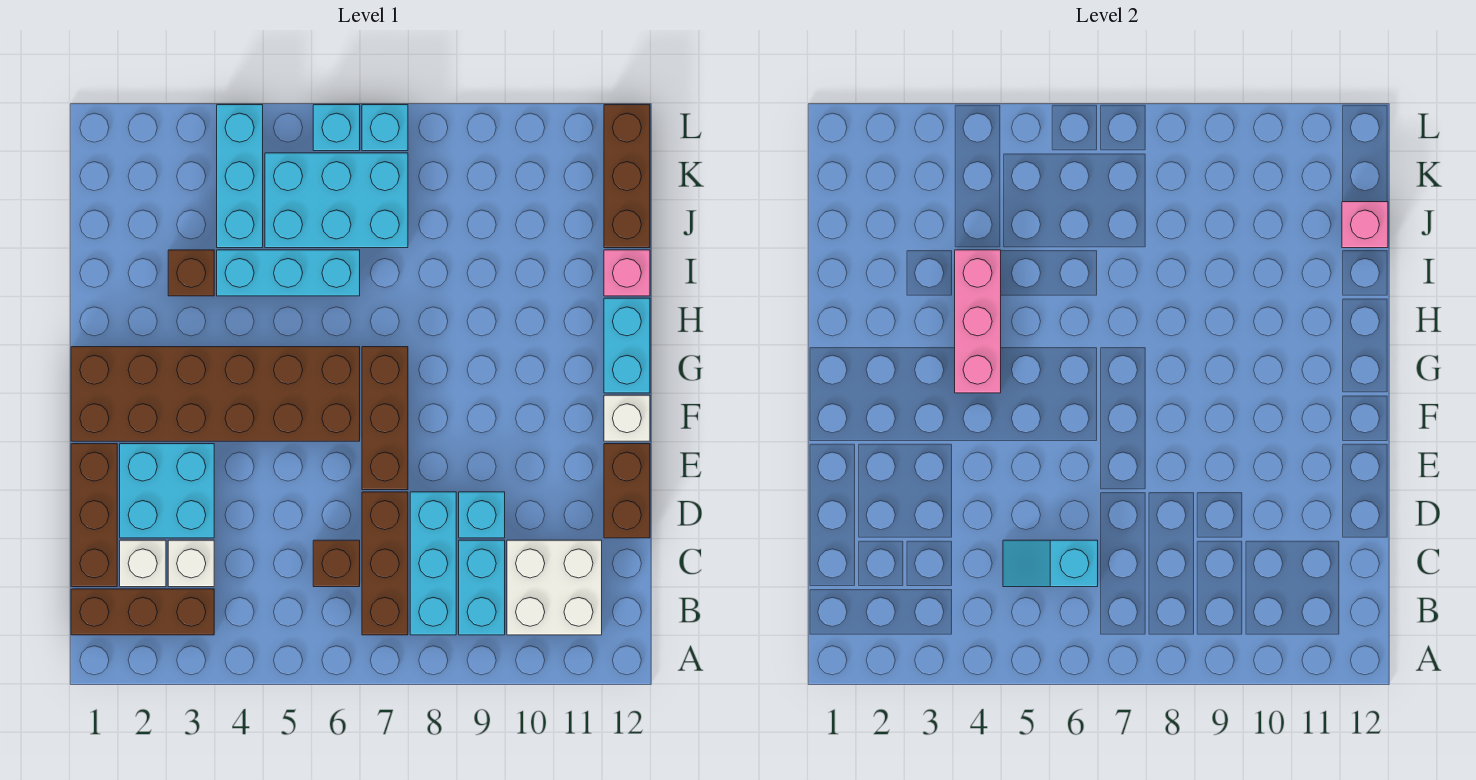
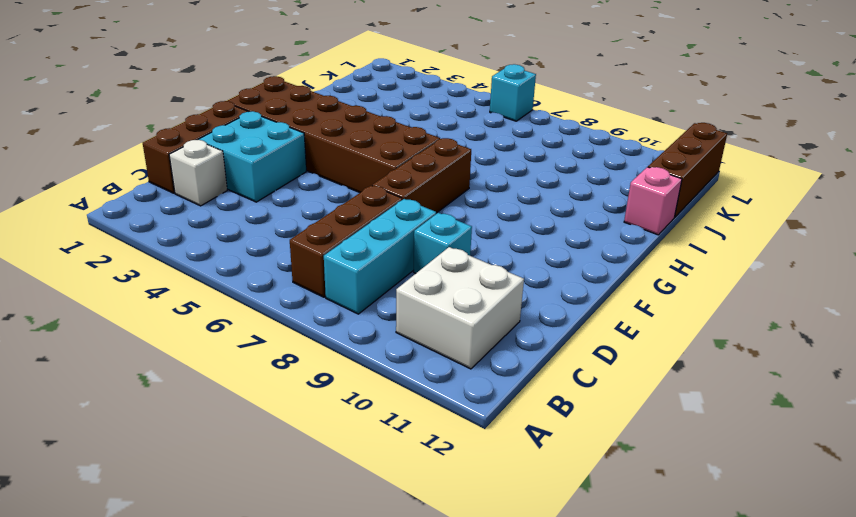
none -> brown brick B1:B3 level 1
none -> cyan brick B9:C9 level 1
none -> white brick C3 level 1

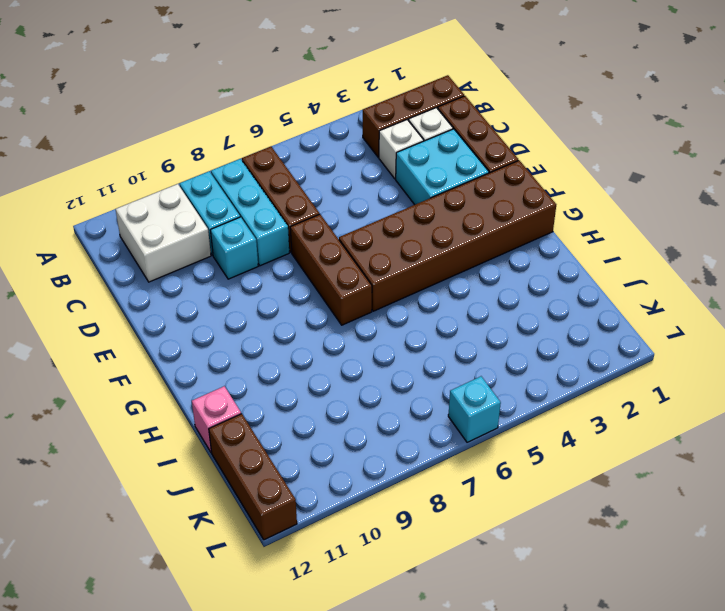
none -> brown brick C6 level 1
none -> brown brick D12:E12 level 1
none -> white brick F12 level 1

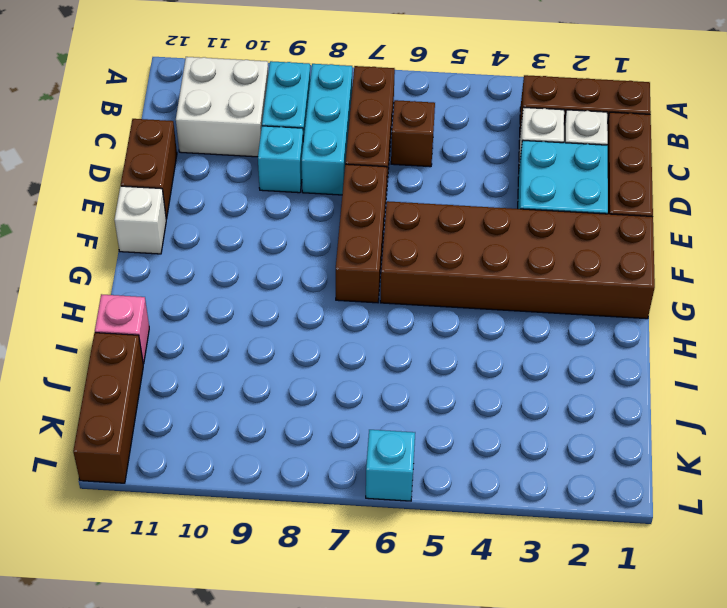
none -> cyan brick G12:H12 level 1
none -> brown brick I3 level 1
none -> cyan brick I4:I6 level 1

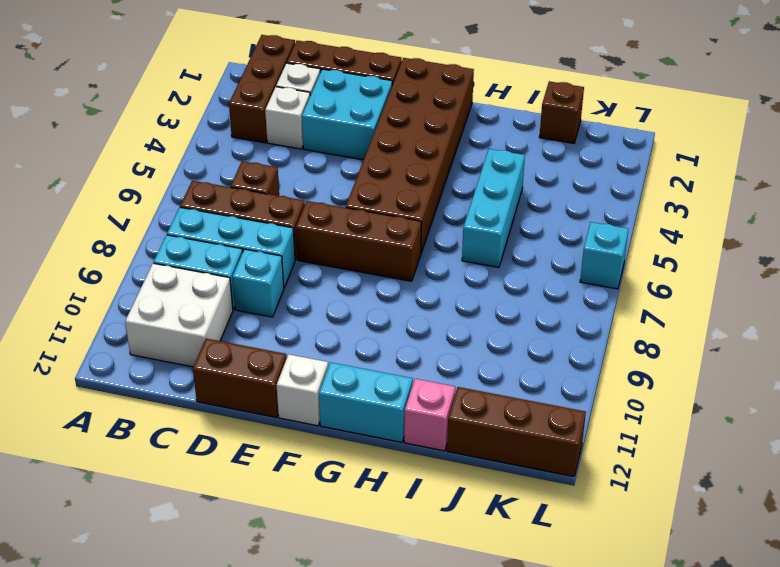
brown brick J1 level 1 -> brown brick I3 level 1
none -> cyan brick J4:L4 level 1
none -> cyan brick J5:K7 level 1
none -> cyan brick L7 level 1

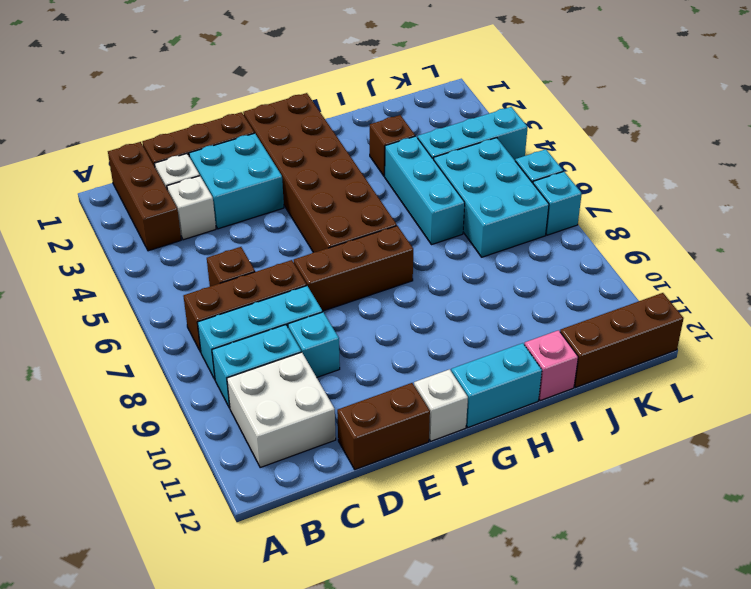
none -> cyan slope C5:C6 level 2 top 6
none -> pink brick G4:I4 level 2
none -> pink brick J12 level 2

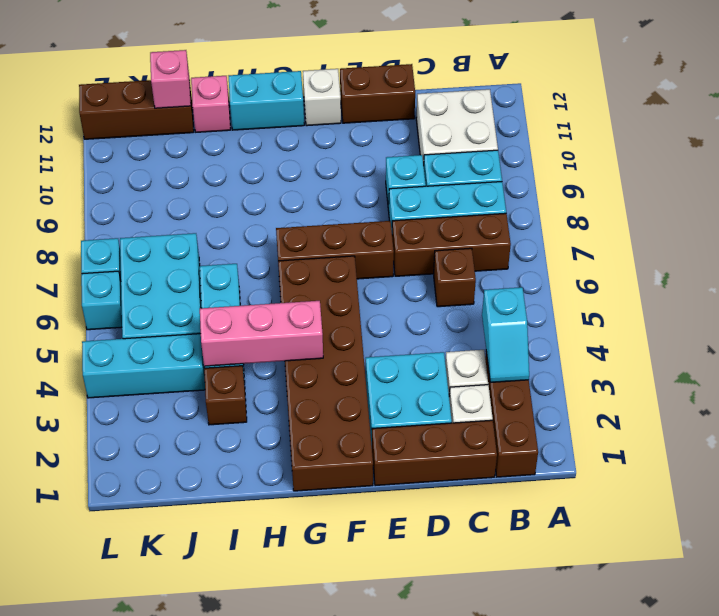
cyan slope B3:B4 level 2 top 4 -> cyan slope C5:C6 level 2 top 6

